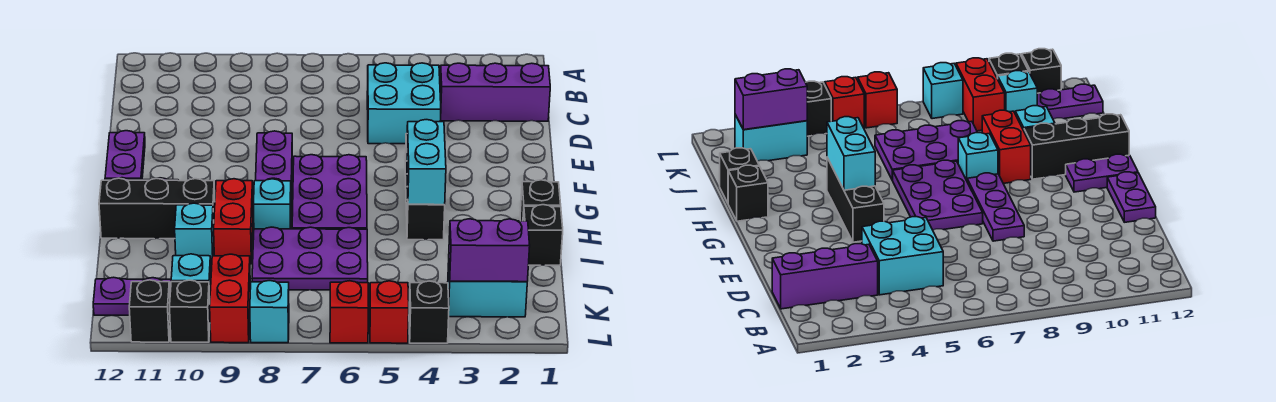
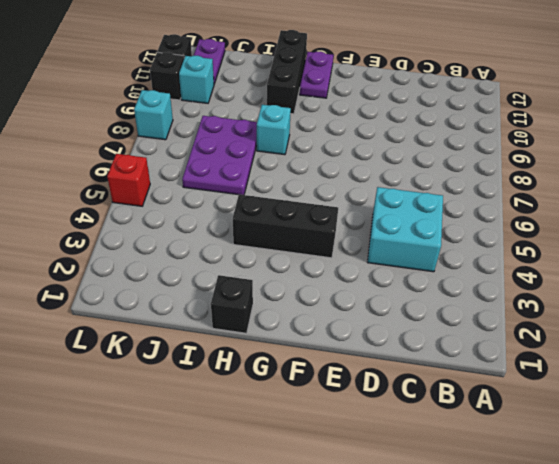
none -> purple brick C1:C3 level 1
none -> purple plate E8:G8 level 1
none -> purple plate E12:F12 level 1

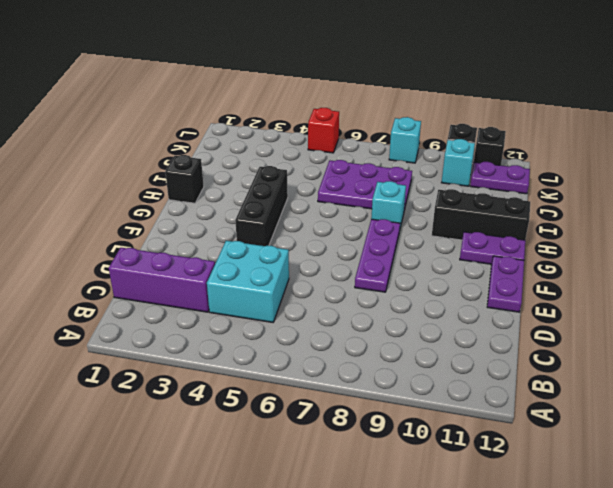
none -> purple plate F6:H7 level 1
none -> red brick H9:I9 level 1
none -> black brick I1 level 1

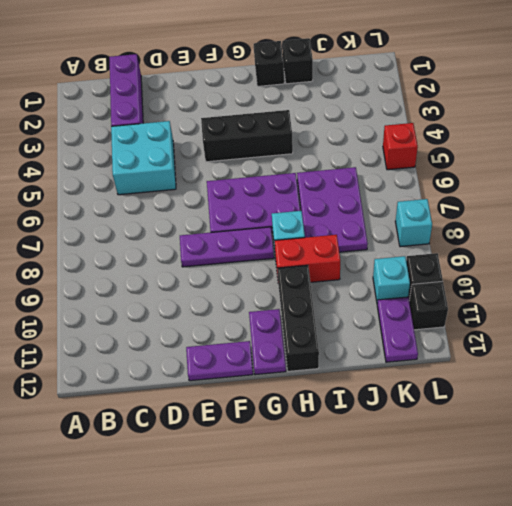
none -> cyan brick I10 level 1
none -> cyan brick K2:K3 level 1
none -> red brick K9:L9 level 1

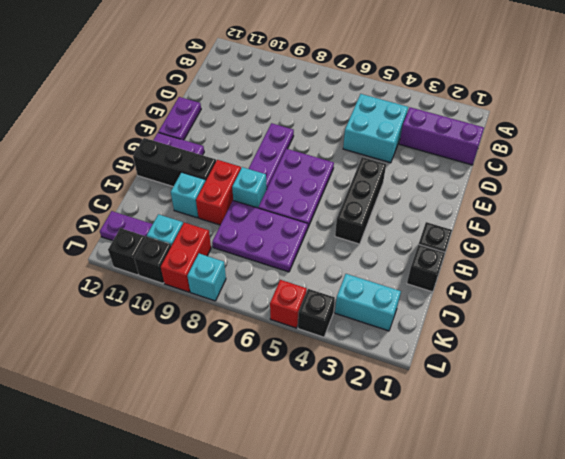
none -> red brick L6 level 1
none -> cyan brick G4:H4 level 2
none -> purple brick K2:K3 level 2

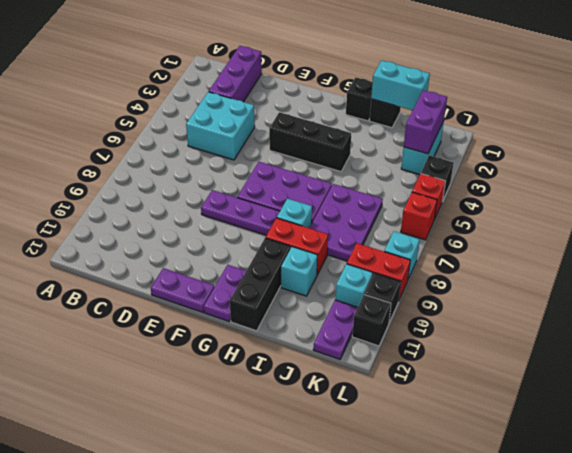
cyan brick I1:J1 level 2 -> cyan brick G4:H4 level 2

